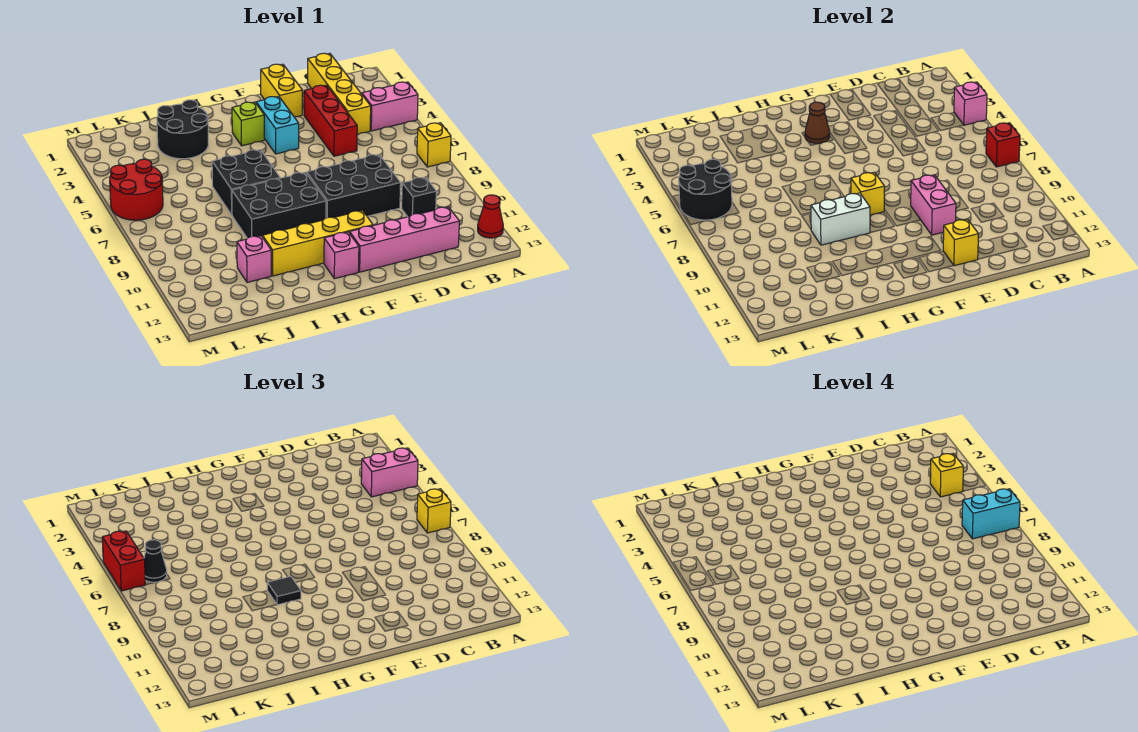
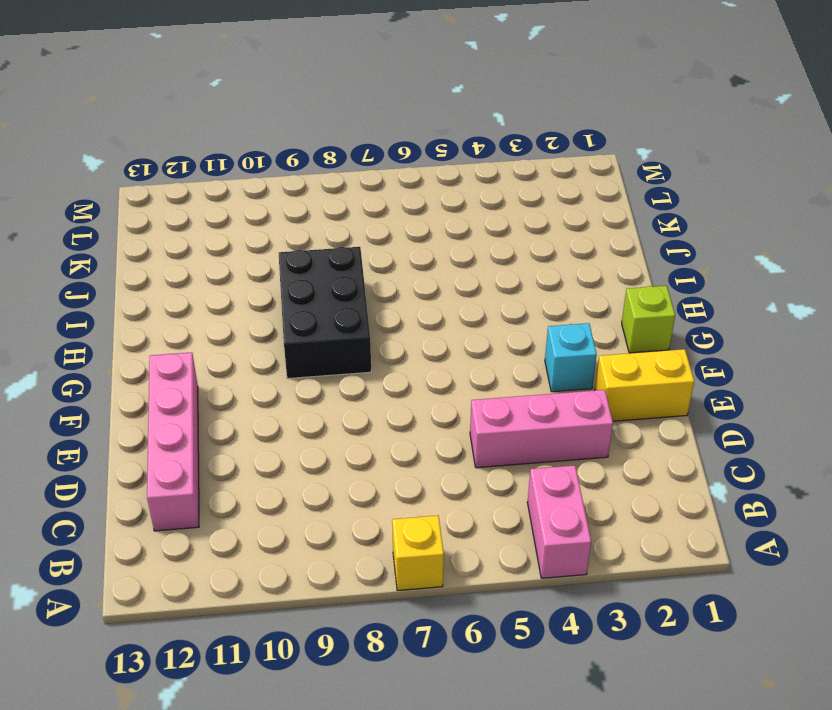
pink brick D3:D5 level 1 -> red brick D3:D5 level 1
cyan brick F3 level 1 -> cyan brick F3:F4 level 1
lime brick G1 level 1 -> lime brick G3 level 1
none -> red cone A12 level 1
none -> yellow brick C1:C4 level 1
none -> black brick C10 level 1
none -> black brick D8:F9 level 1

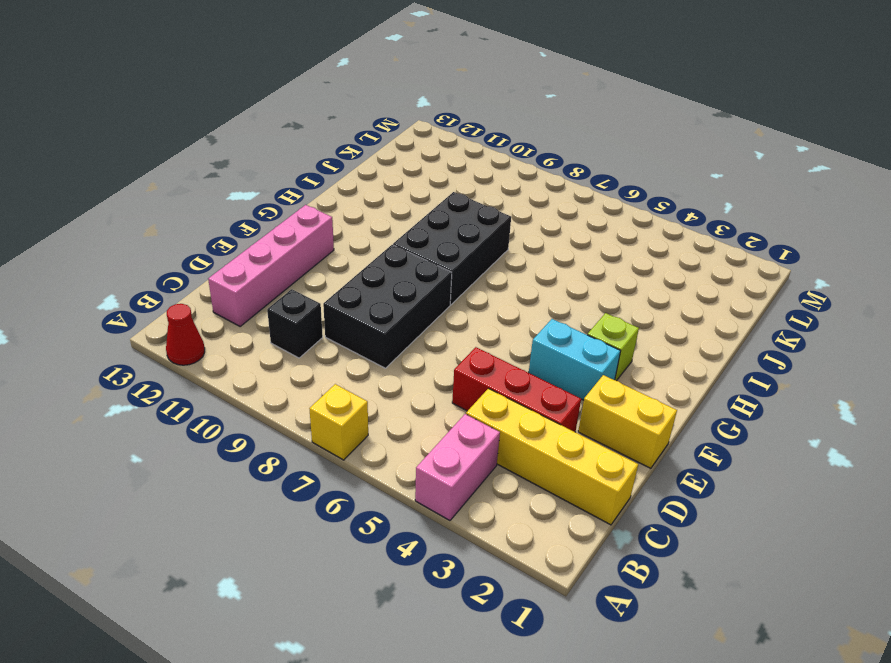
none -> yellow brick F11:I11 level 1
none -> pink brick G12 level 1
none -> black brick H6:I7 level 1
none -> black round brick I2:J3 level 1

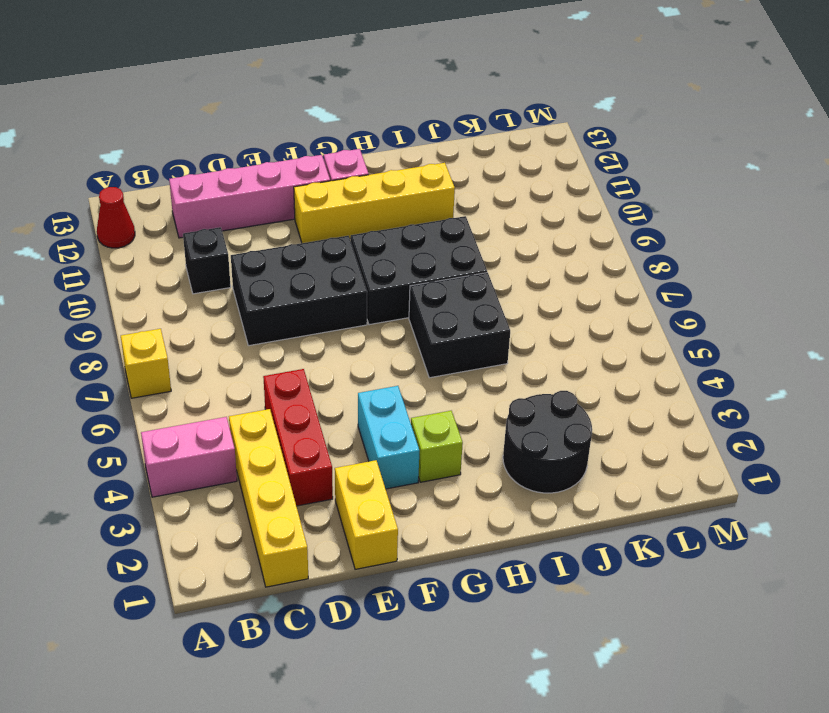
none -> pink brick J11 level 1
none -> red round brick L5:M6 level 1
none -> pink brick A4 level 2
none -> red brick A7 level 2

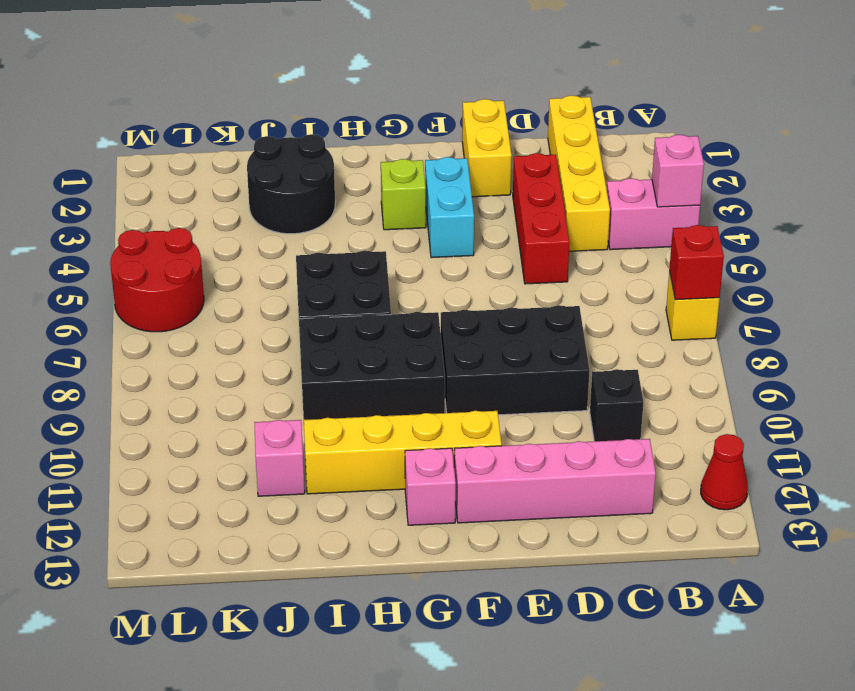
none -> pink brick E9:E10 level 2
none -> yellow brick E12 level 2
none -> brown cone G3 level 2
none -> yellow brick G8 level 2

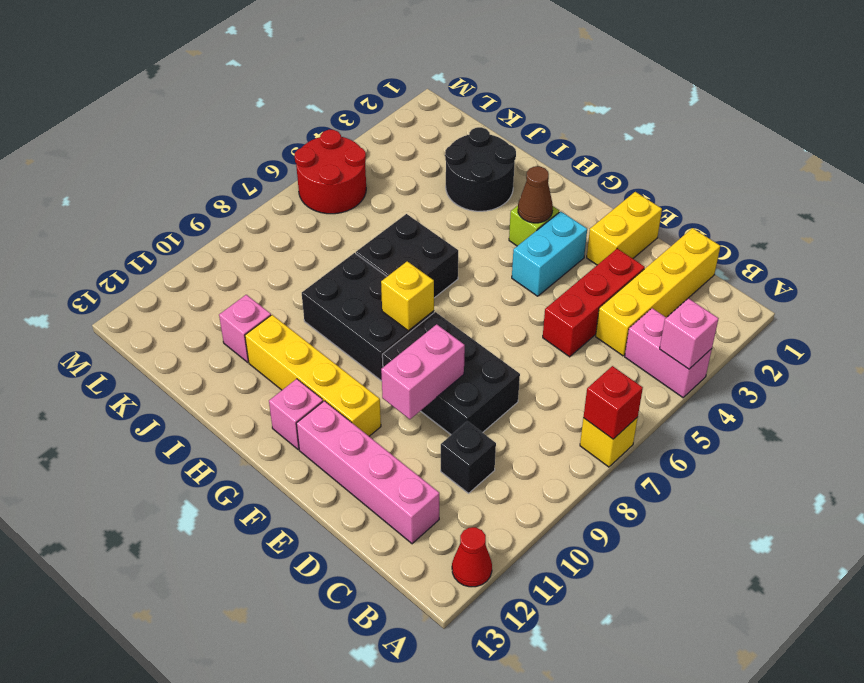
none -> yellow brick E12 level 2
none -> white brick H9:I9 level 2
none -> black round brick L5:M6 level 2
none -> pink brick A4:B4 level 3

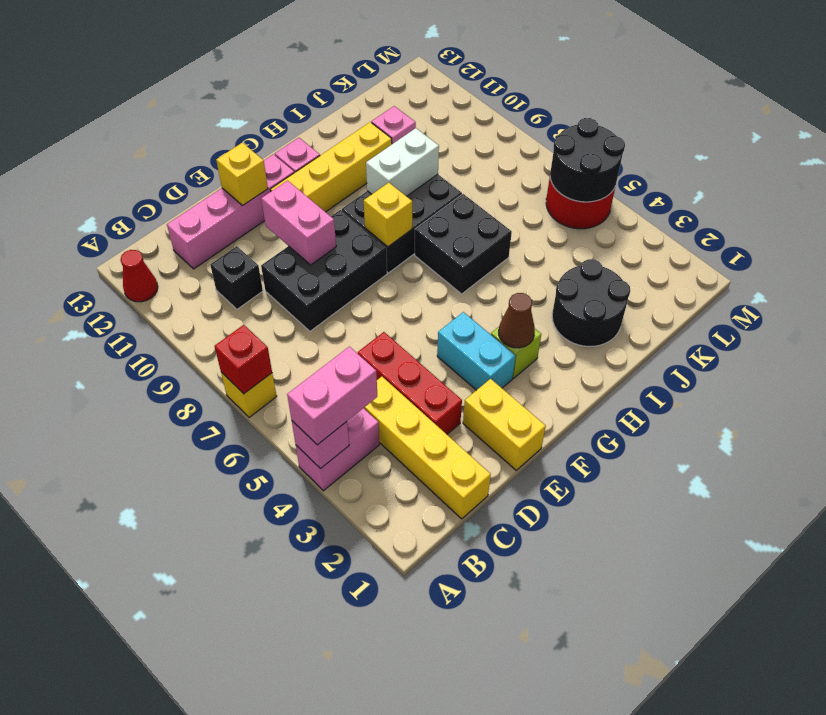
none -> yellow brick A7 level 3
none -> black tile H9 level 3
none -> black cone L6 level 3
none -> red brick M5:M6 level 3

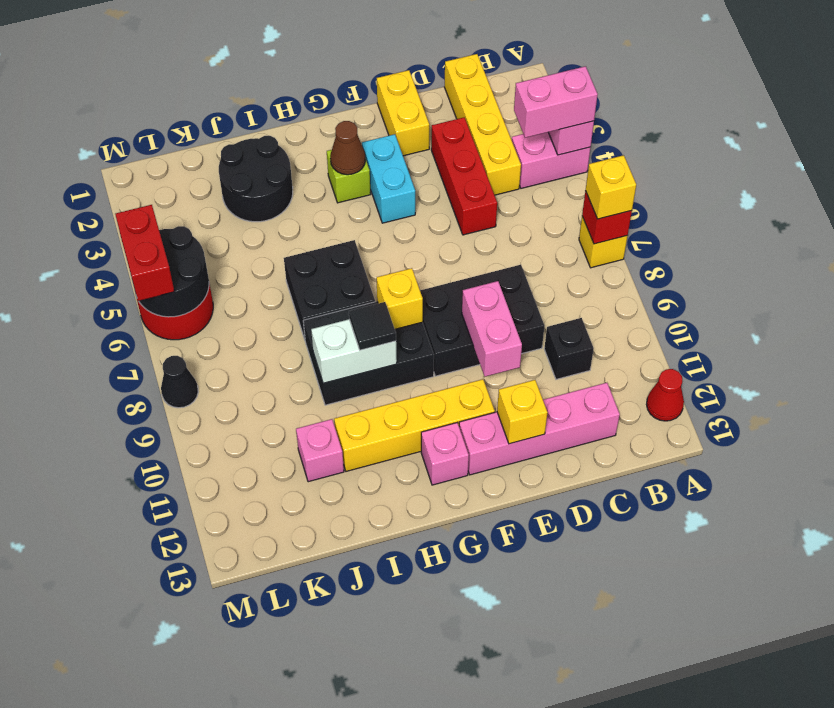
black cone M8 level 1 -> black cone L6 level 3
none -> cyan brick A7:B7 level 4
none -> yellow brick B4 level 4

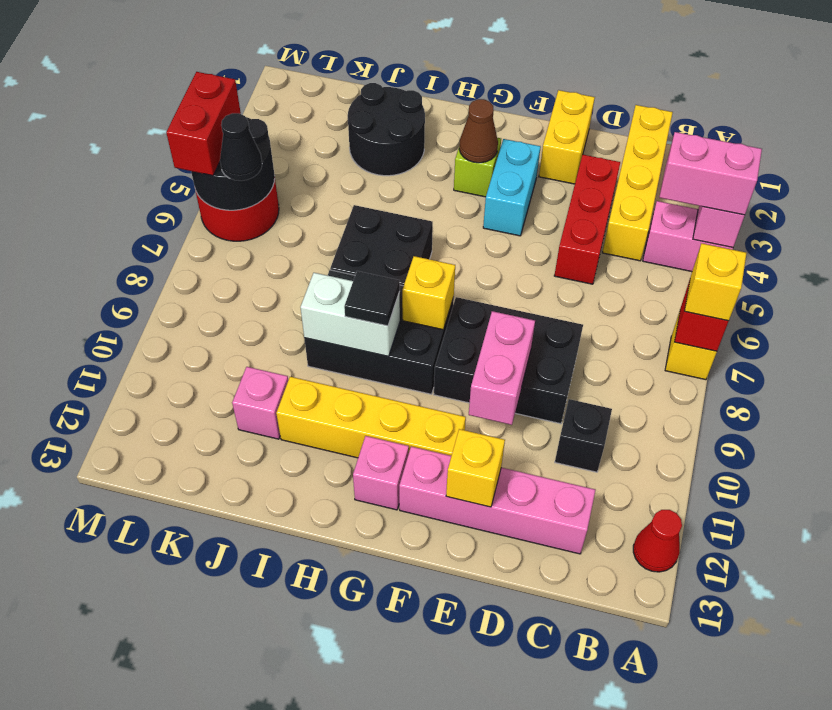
none -> cyan brick A7:B7 level 4
none -> yellow brick B4 level 4

